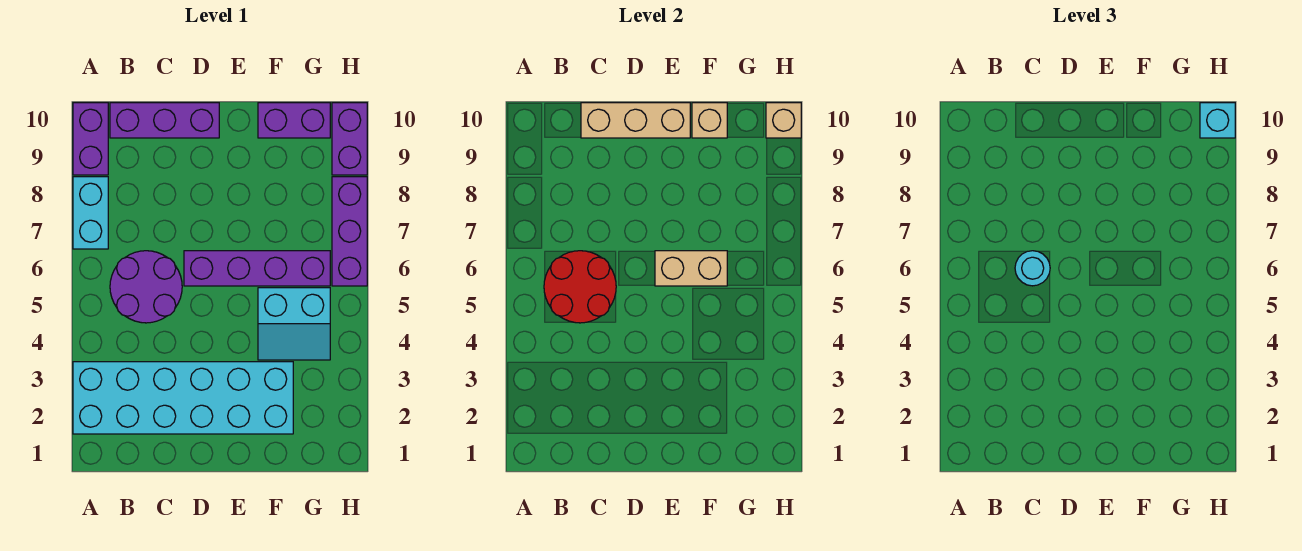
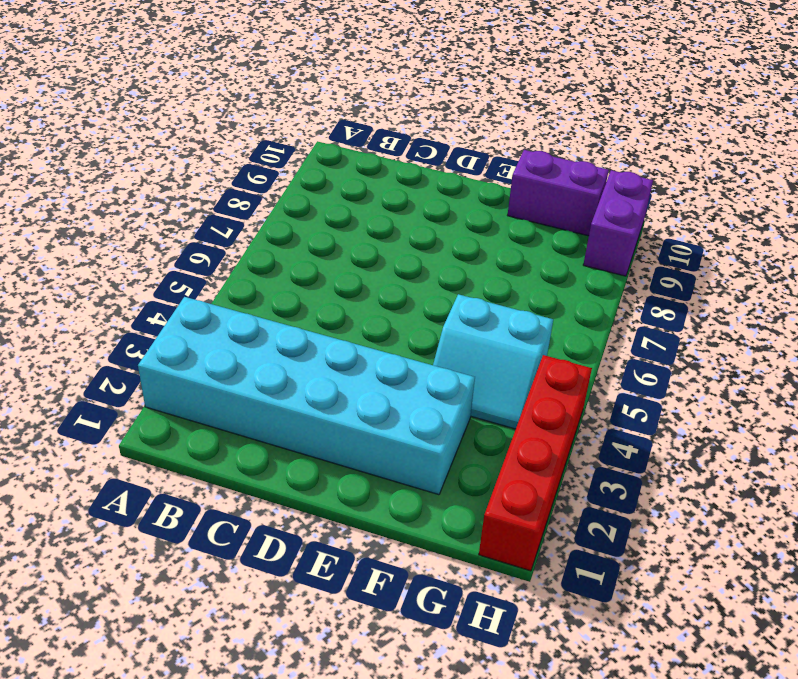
red brick H1:H4 level 1 -> none
none -> cyan brick A7:A8 level 1
none -> purple brick A9:A10 level 1
none -> purple round brick B5:C6 level 1

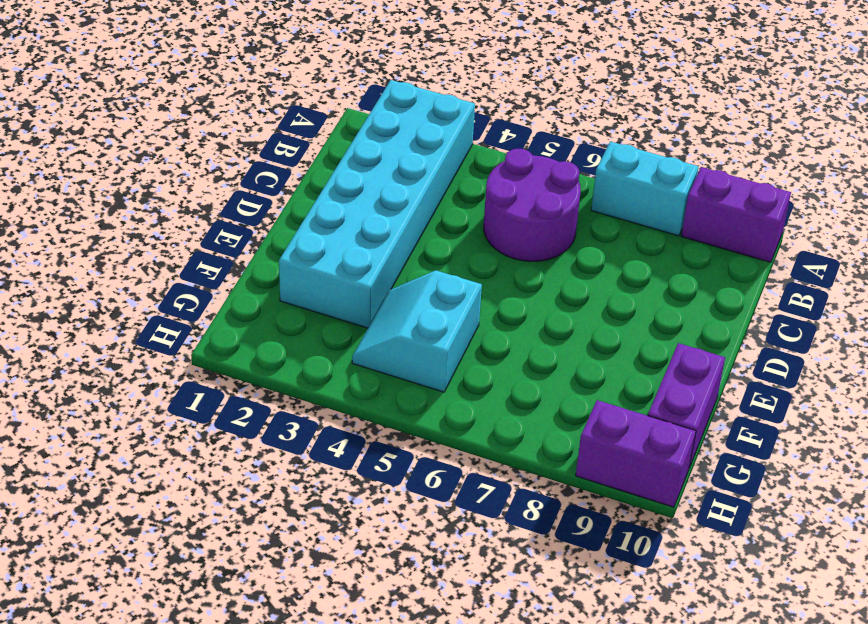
none -> purple brick B10:D10 level 1
none -> purple brick D6:G6 level 1
none -> purple brick H6:H8 level 1

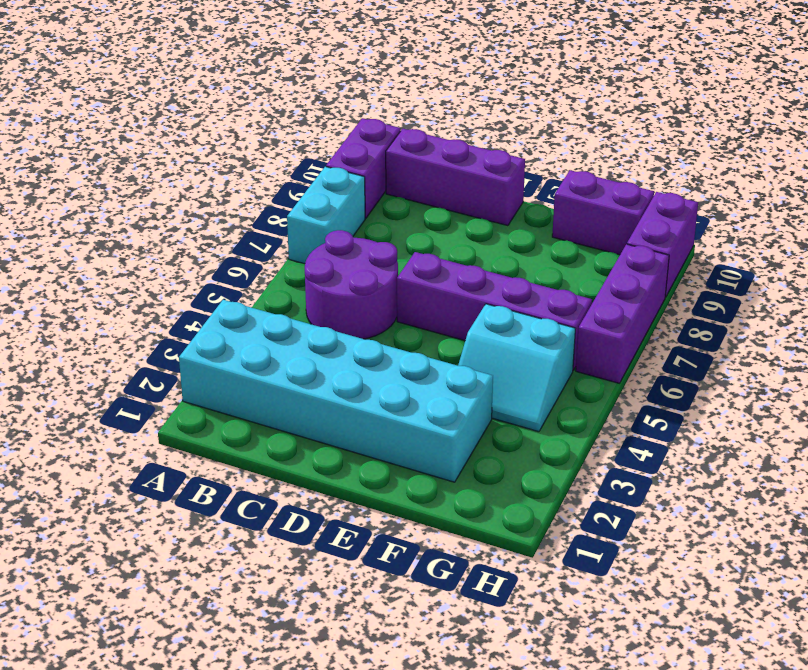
none -> red round brick B5:C6 level 2
none -> tan brick C10:E10 level 2
none -> tan brick E6:F6 level 2

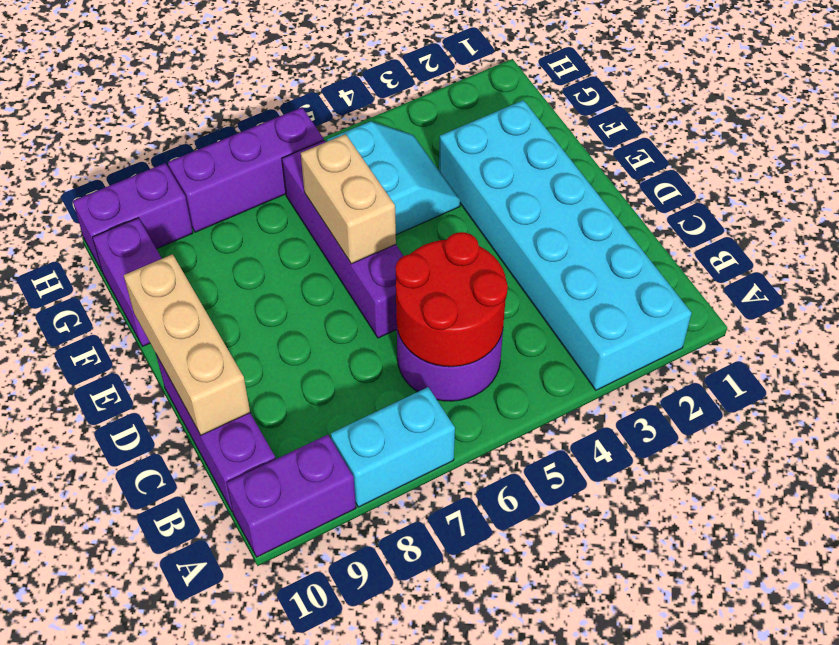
none -> tan brick F10 level 2
none -> tan brick H10 level 2
none -> cyan round brick C6 level 3

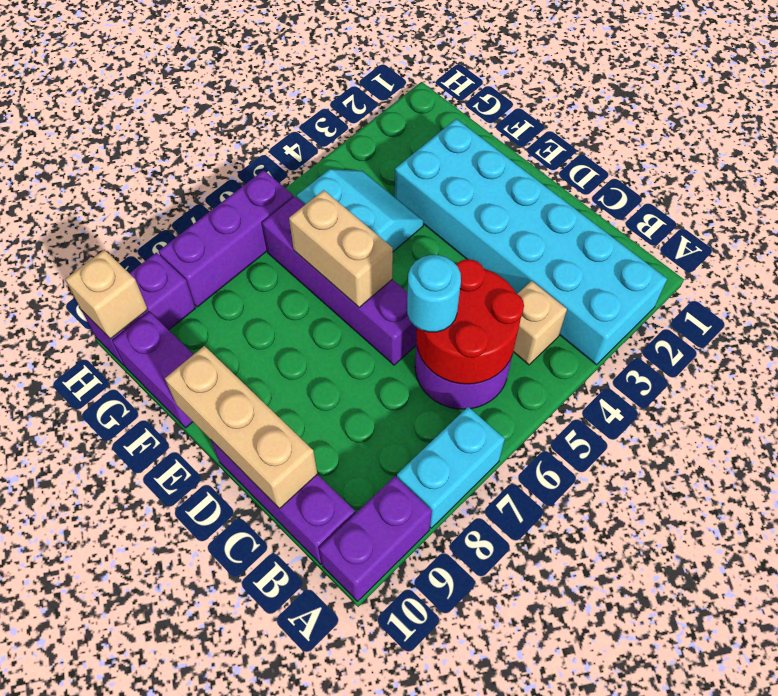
tan brick B4 level 1 -> tan brick F10 level 2
none -> cyan brick H10 level 3

